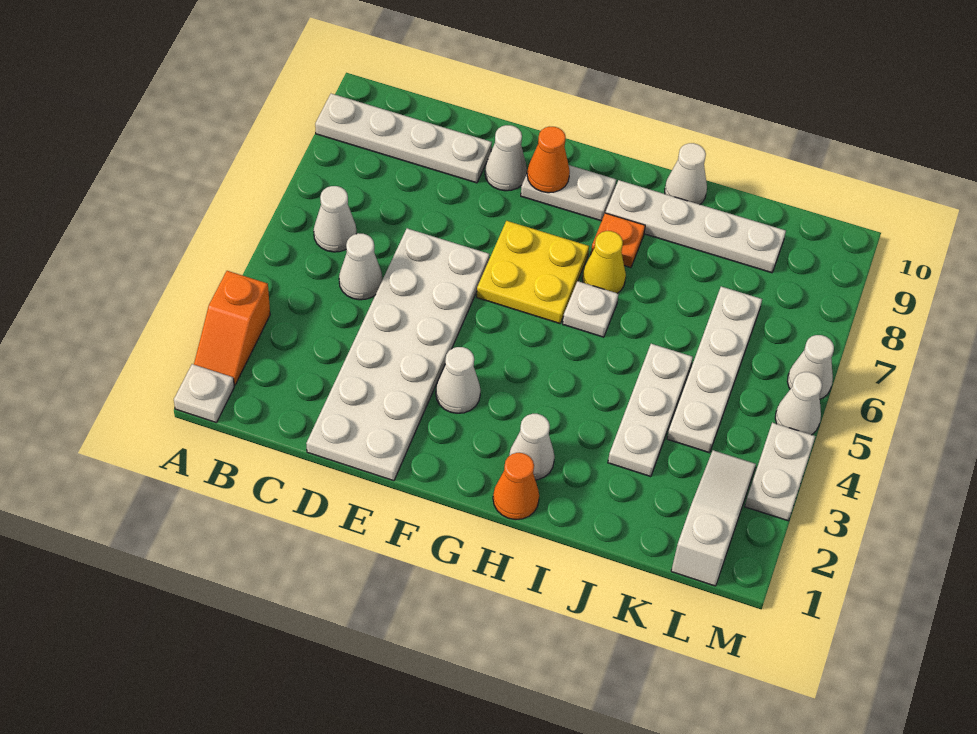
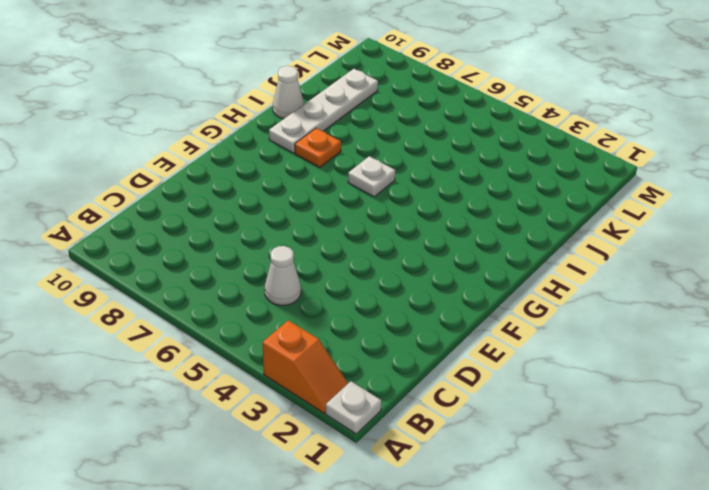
none -> white plate A9:D9 level 1
none -> white cone B6 level 1
none -> white plate D1:E6 level 1

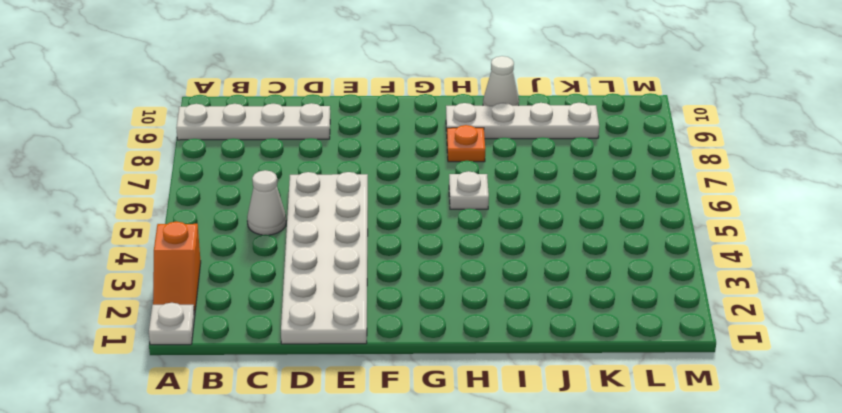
none -> white cone B6 level 1
none -> white cone E9 level 1
none -> white cone F3 level 1

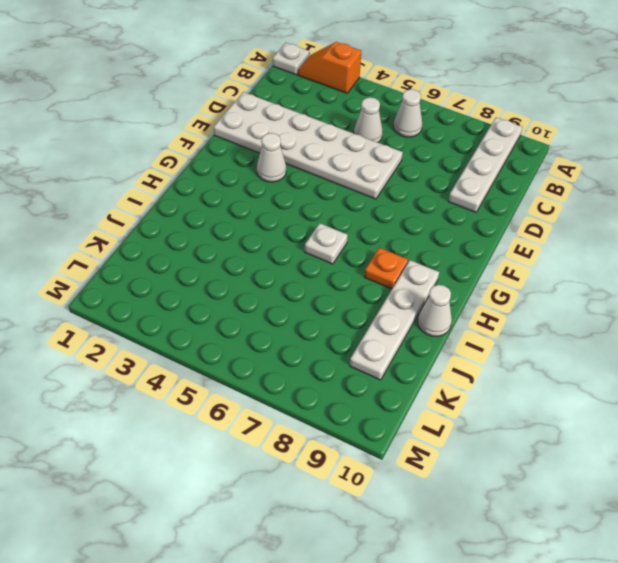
none -> white cone E9 level 1
none -> yellow plate F6:G7 level 1
none -> white plate F9:G9 level 1

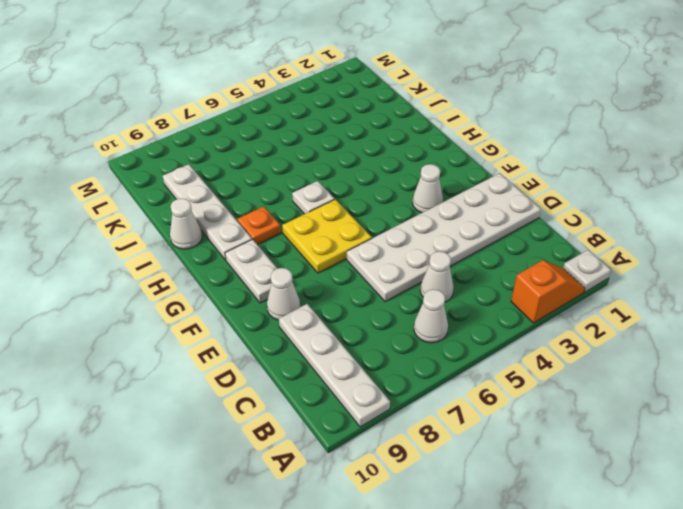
none -> orange cone H1 level 1
none -> white cone H2 level 1
none -> yellow cone H7 level 1

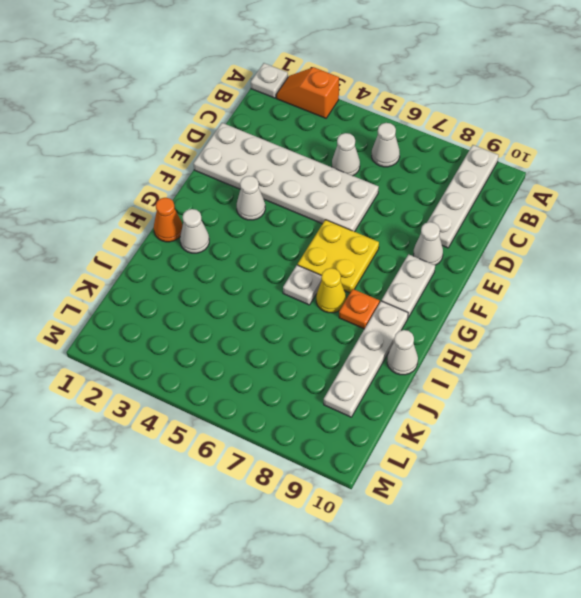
none -> white plate J3:J5 level 1
none -> white plate K4:K7 level 1
none -> white slope L1:L3 level 1 top 1

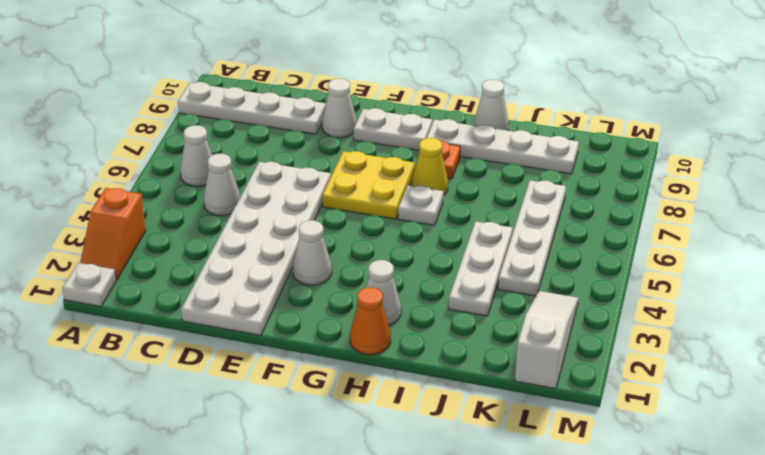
none -> white plate M3:M4 level 1
none -> white cone M5 level 1
none -> white cone M6 level 1

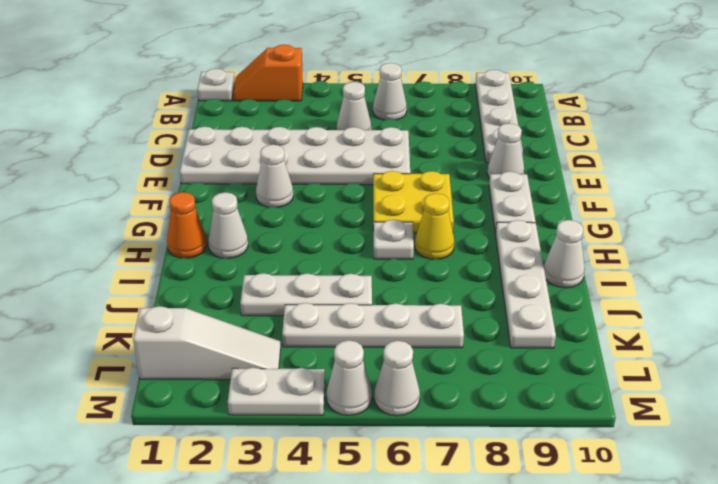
none -> orange plate H8 level 1
none -> orange cone F9 level 2

